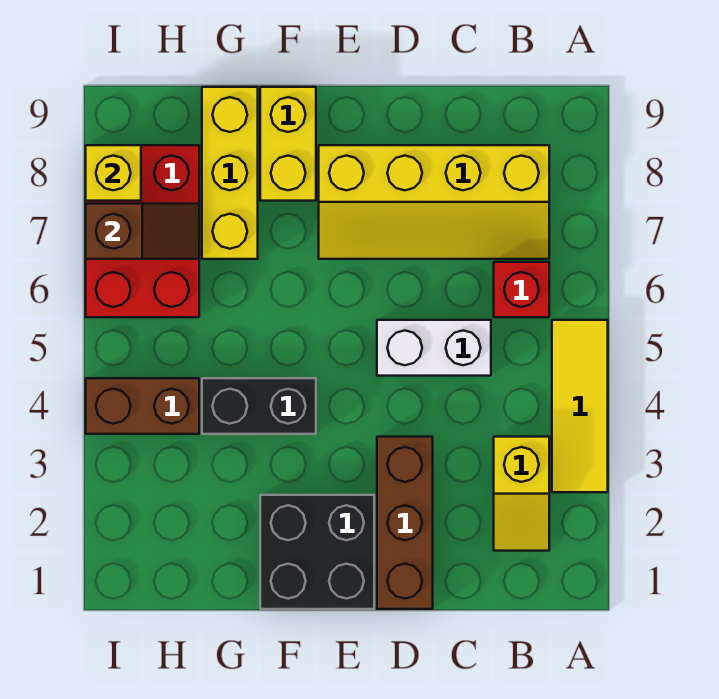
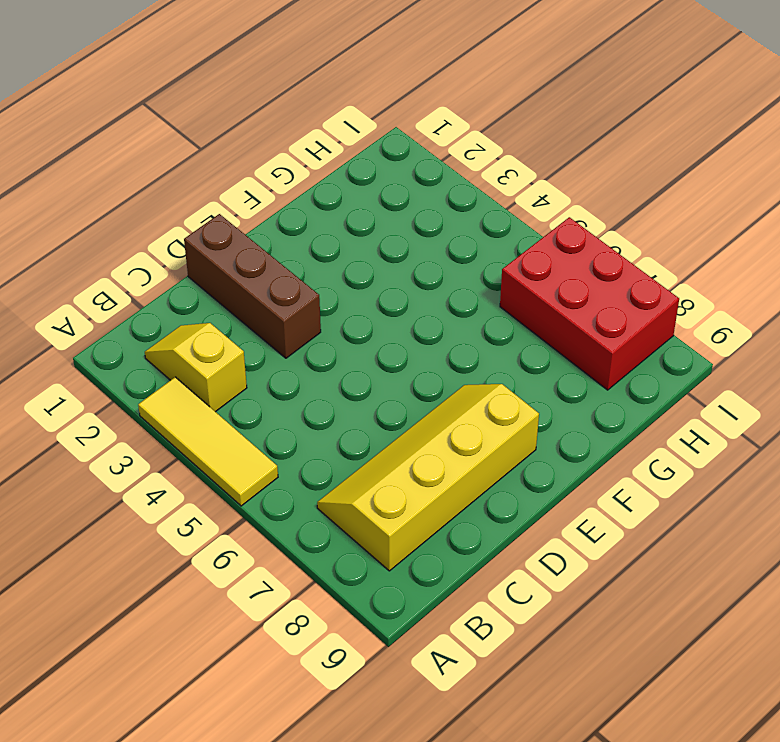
none -> red brick B6 level 1
none -> white brick C5:D5 level 1
none -> black brick E1:F2 level 1

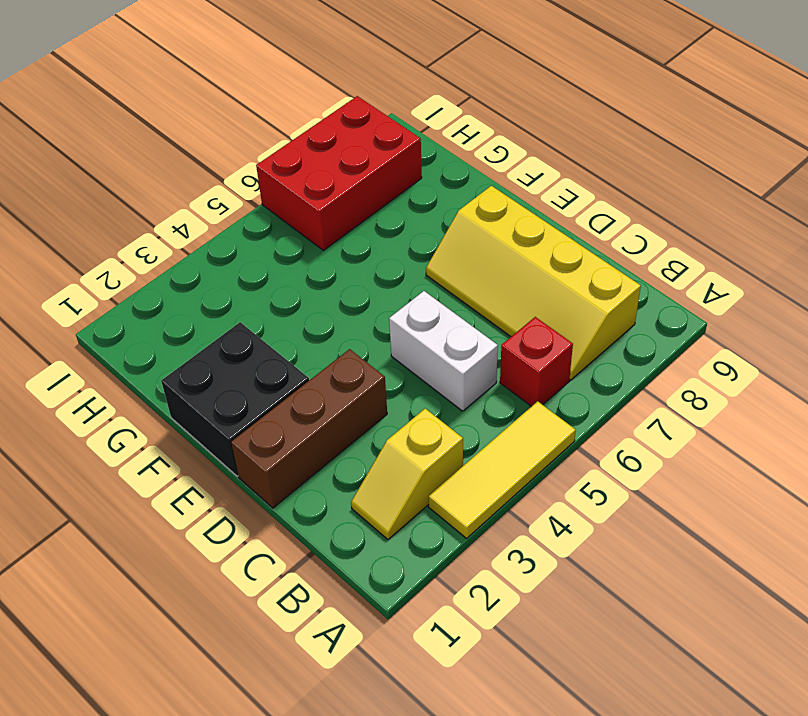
none -> black brick F4:G4 level 1
none -> yellow brick F8:F9 level 1
none -> yellow brick G7:G9 level 1

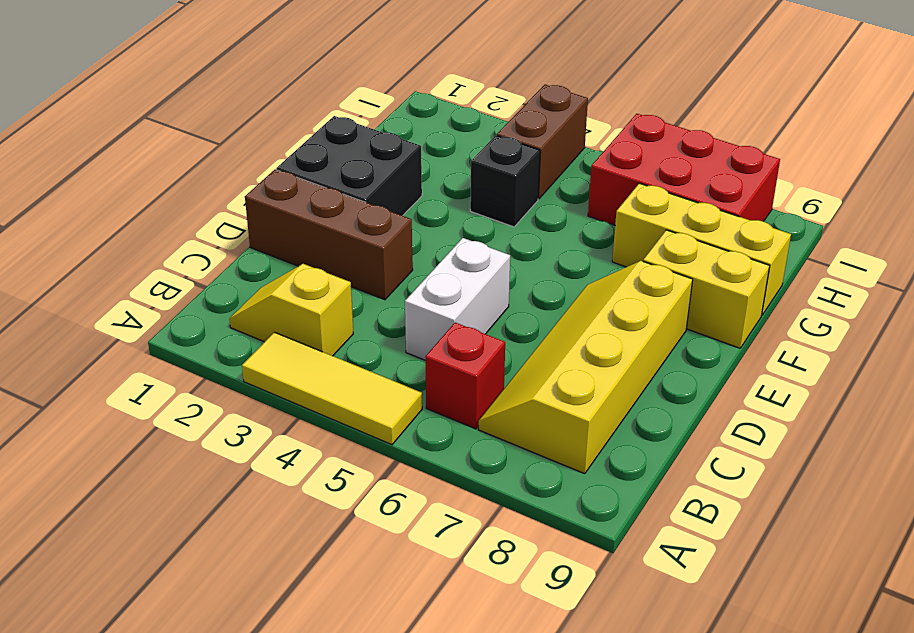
black brick G4 level 1 -> black brick F4:G4 level 1
none -> brown slope H7:I7 level 2 top I
none -> yellow brick I8 level 2

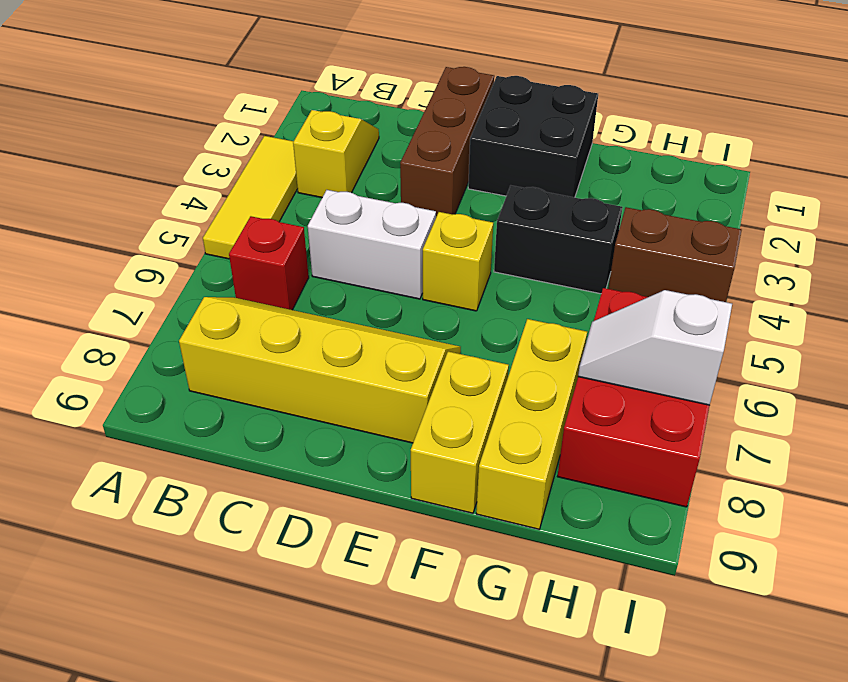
yellow brick E5 level 1 -> yellow brick I8 level 2
white slope H7:I7 level 2 top I -> brown slope H7:I7 level 2 top I

